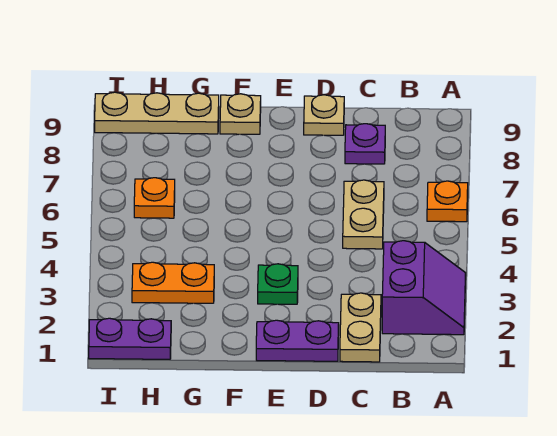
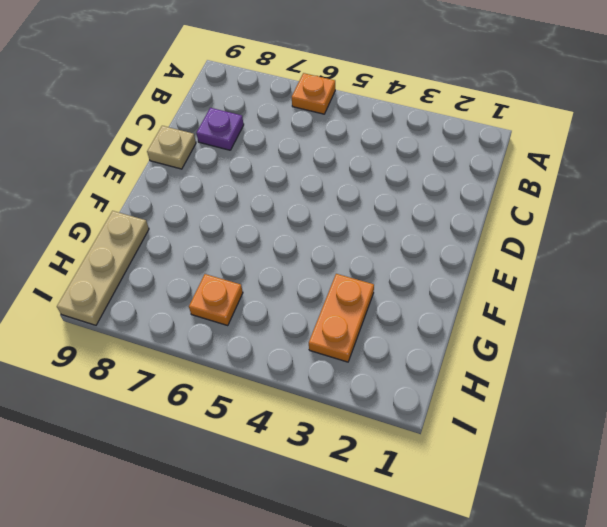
none -> purple slope A2:B3 level 1 top B
none -> tan plate C1:C2 level 1
none -> tan plate C5:C6 level 1

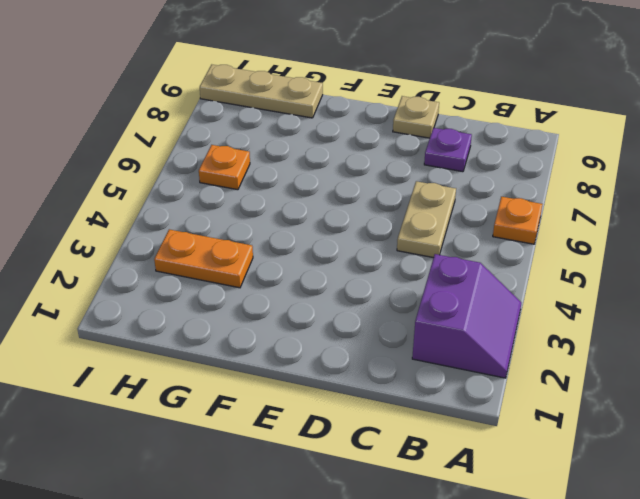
none -> tan plate C1:C2 level 1
none -> purple plate D1:E1 level 1
none -> green plate E3 level 1

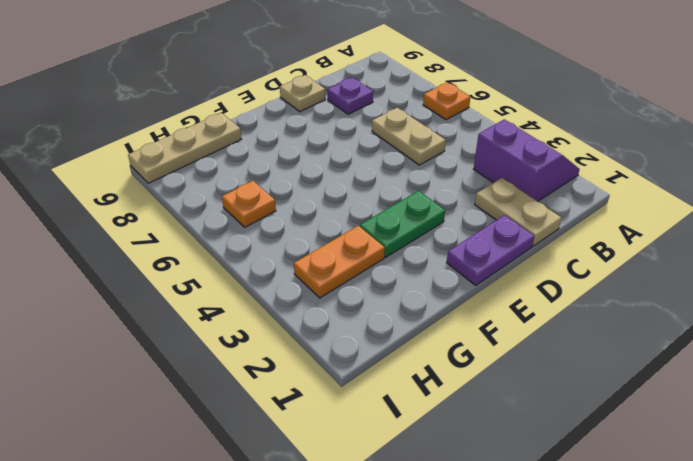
green plate E3:F3 level 1 -> green plate E3 level 1
none -> tan plate F9 level 1
none -> purple plate H1:I1 level 1

